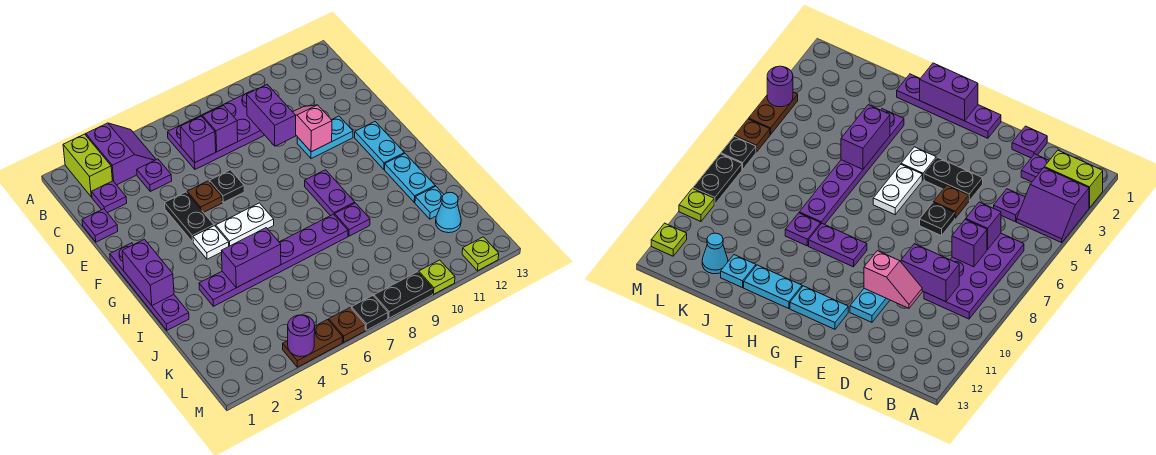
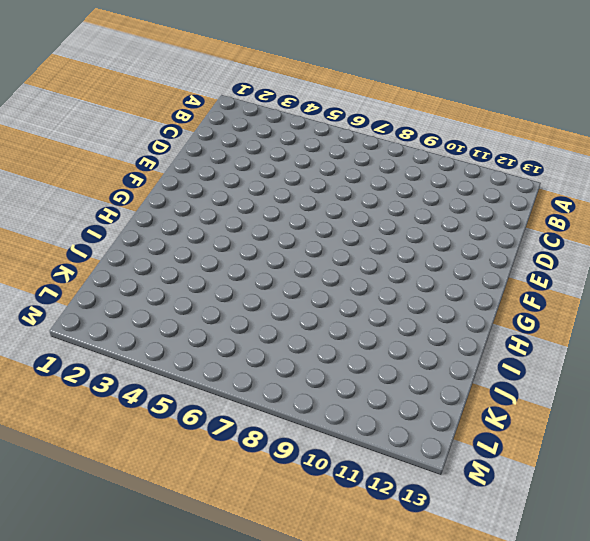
none -> lime brick A2:B2 level 1
none -> purple slope A3:B4 level 1 top 3
none -> purple plate B6:C9 level 1
none -> purple plate C2 level 1

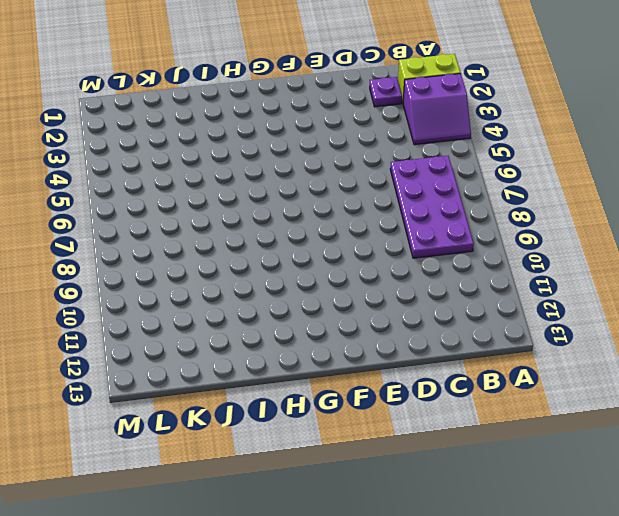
none -> purple plate C4 level 1
none -> purple plate D1 level 1
none -> black plate E4:F4 level 1
none -> brown plate E5 level 1

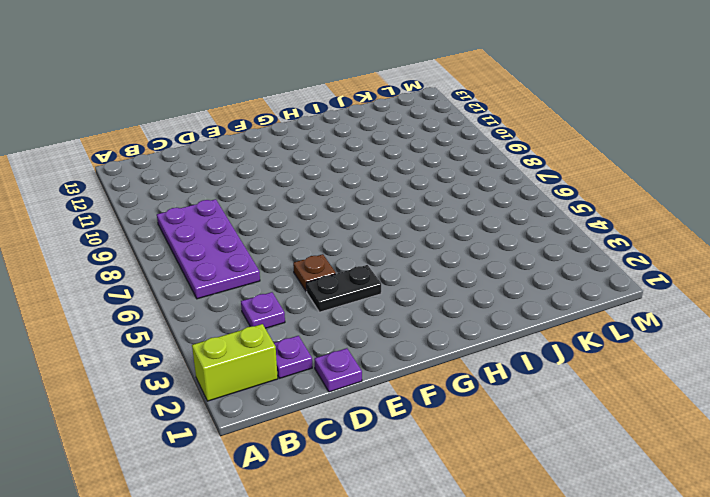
none -> purple slope A3:B4 level 1 top 3
none -> black plate E6 level 1
none -> cyan plate E10:E11 level 1
none -> purple plate F1:I1 level 1

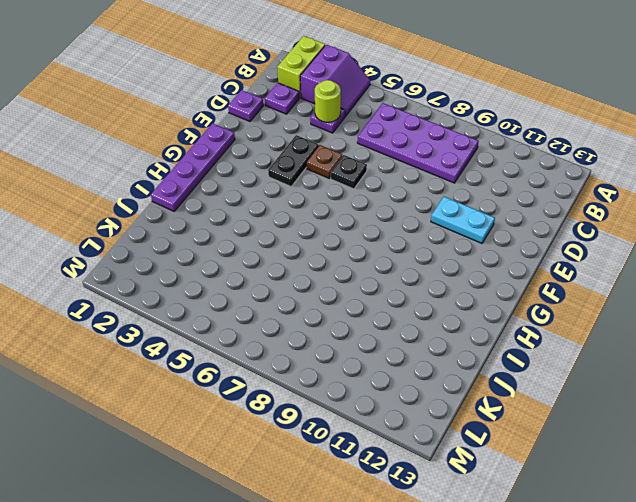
lime round brick C4 level 2 -> none
none -> cyan plate F12:G12 level 1
none -> white plate G4 level 1
none -> white plate G5:G6 level 1
none -> purple plate G9:H9 level 1

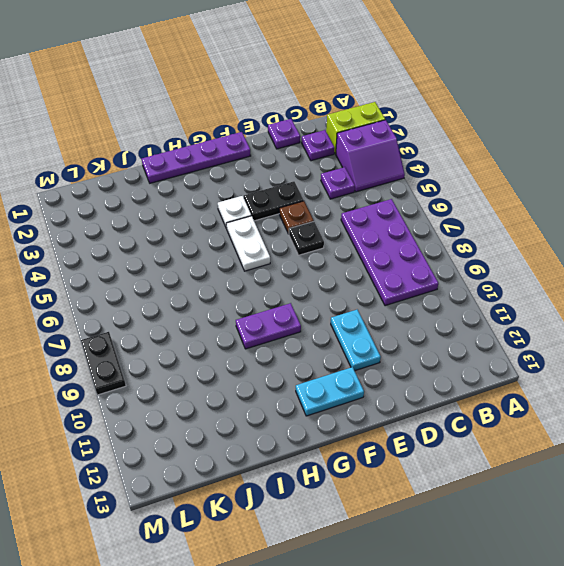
none -> cyan plate H12:I12 level 1
none -> purple plate I3:I8 level 1
none -> purple plate I9 level 1
none -> cyan plate J12 level 1

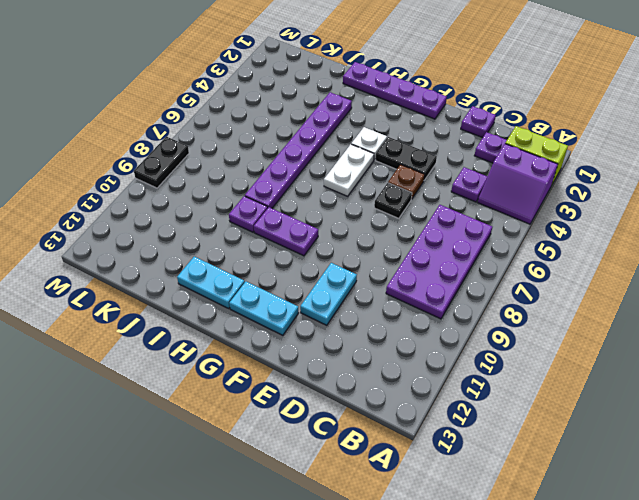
none -> cyan plate J12 level 1
none -> cyan cone K12 level 1
none -> brown plate M4:M5 level 1
none -> brown plate M6 level 1

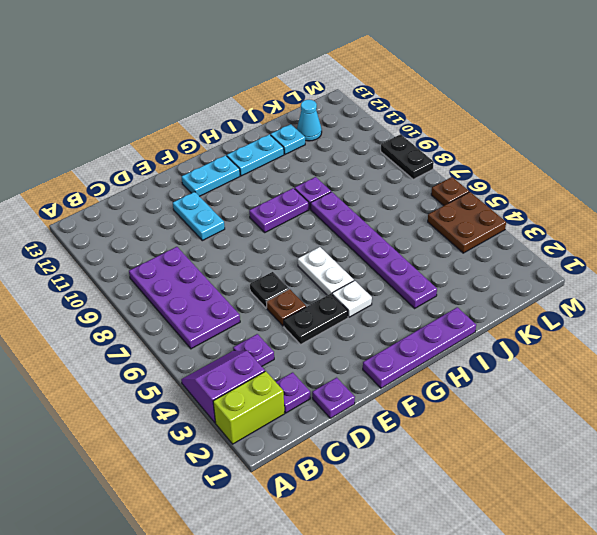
brown plate L4:M5 level 1 -> brown plate M4:M5 level 1
none -> black plate M7 level 1
none -> lime plate M10 level 1
none -> lime plate M12 level 1
none -> purple brick C6 level 2

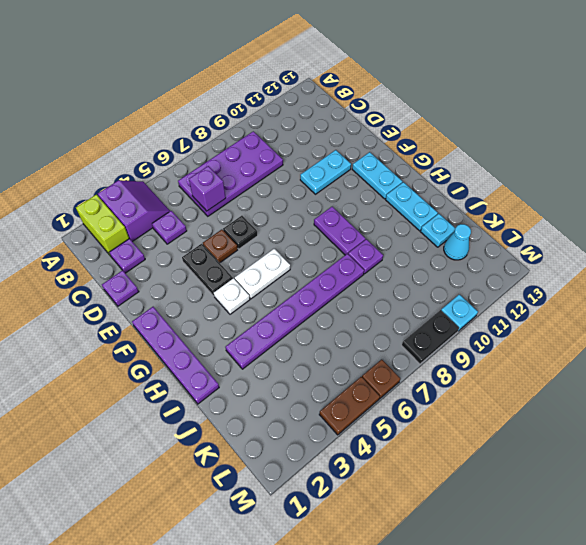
cyan plate M10 level 1 -> lime plate M10 level 1
none -> black plate M7 level 1
none -> lime plate M12 level 1
none -> purple brick C7 level 2
none -> purple brick C9:D9 level 2

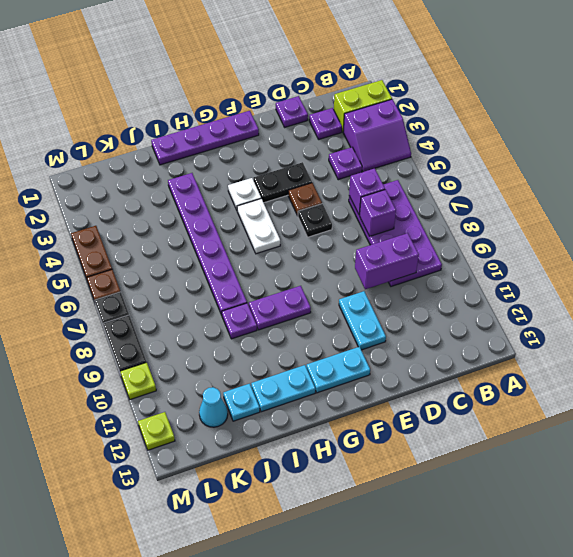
none -> pink slope D10:E10 level 2 top E
none -> purple brick G1:H1 level 2
none -> purple brick I4:I5 level 2
none -> purple round brick M4 level 2

